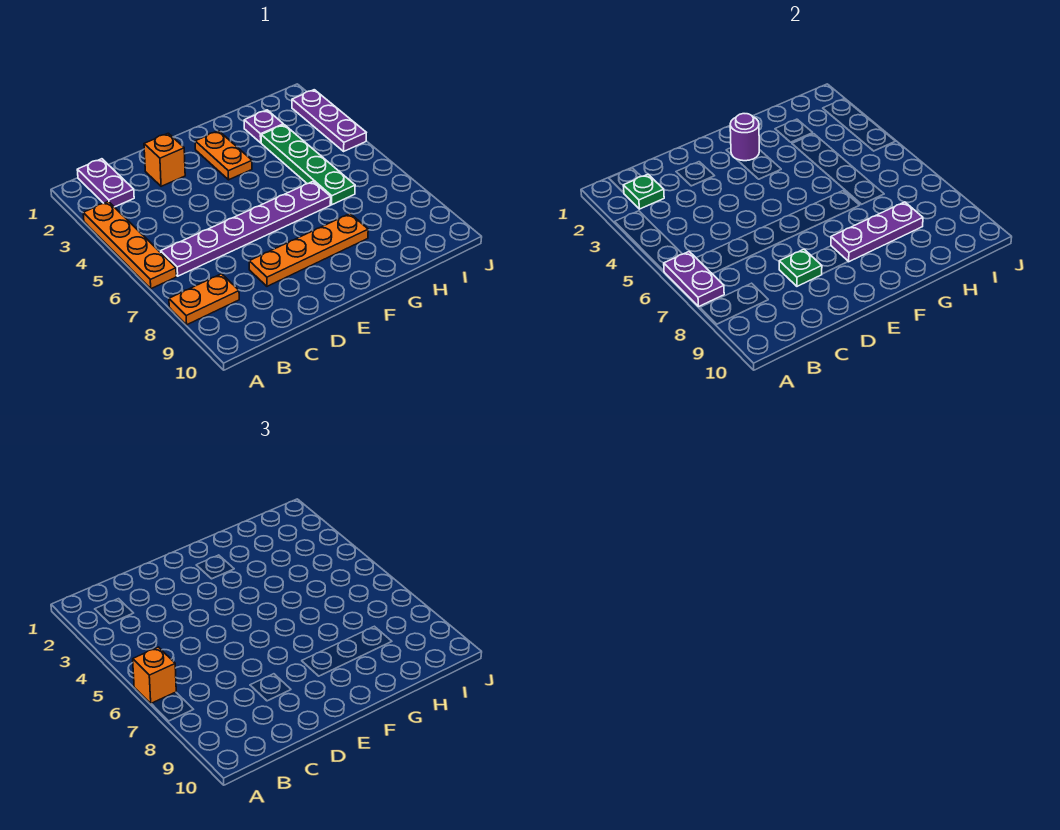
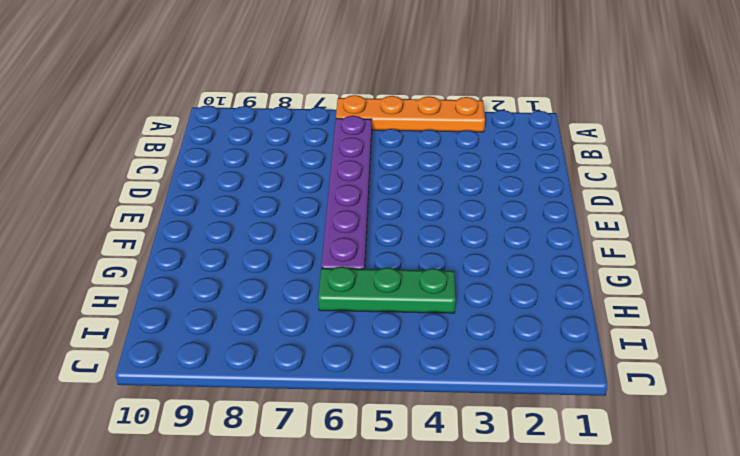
green plate H4:H6 level 1 -> green plate H3:H6 level 1
none -> orange plate A8:B8 level 1
none -> purple plate B1:B2 level 1
none -> orange brick D2 level 1

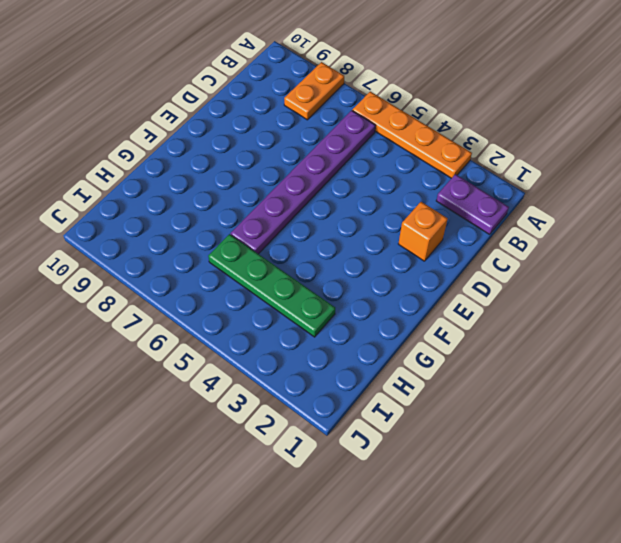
none -> orange plate D8:G8 level 1
none -> orange plate F2:F3 level 1
none -> purple plate H2 level 1

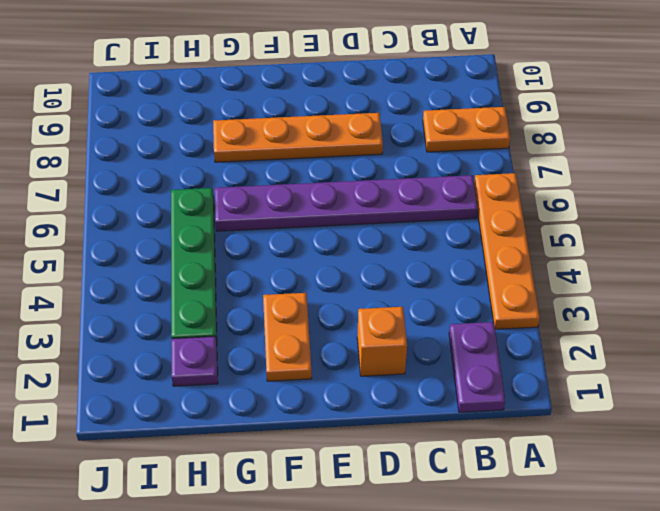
none -> purple plate J2:J4 level 1
none -> purple plate A6:A7 level 2
none -> green plate B2 level 2

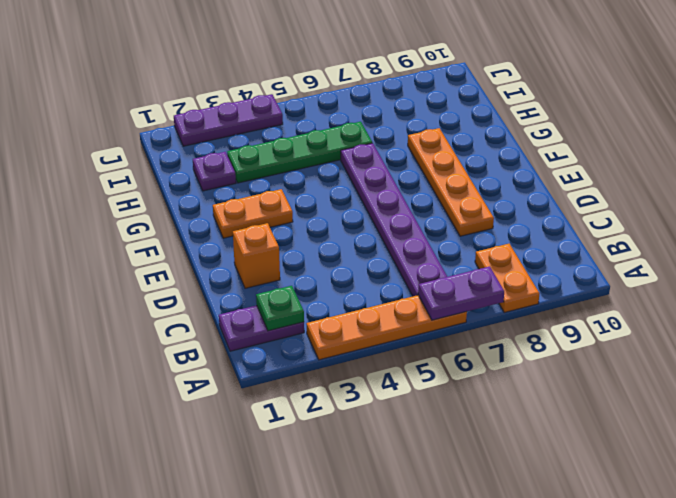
none -> green plate D8 level 2
none -> purple round brick F2 level 2
none -> purple plate F8:H8 level 2

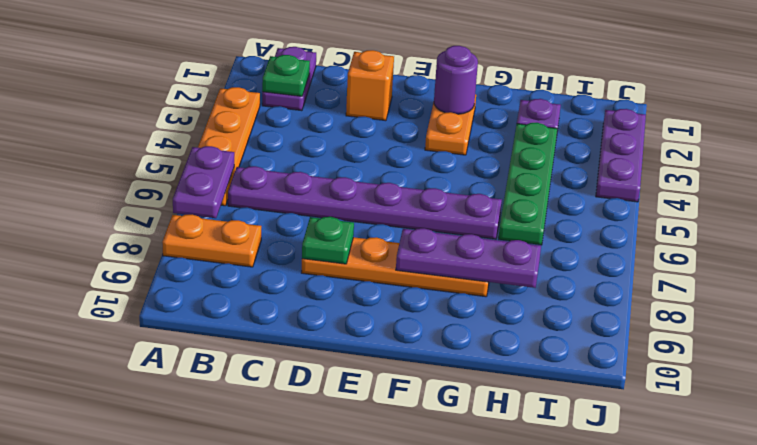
none -> orange brick A6 level 3

